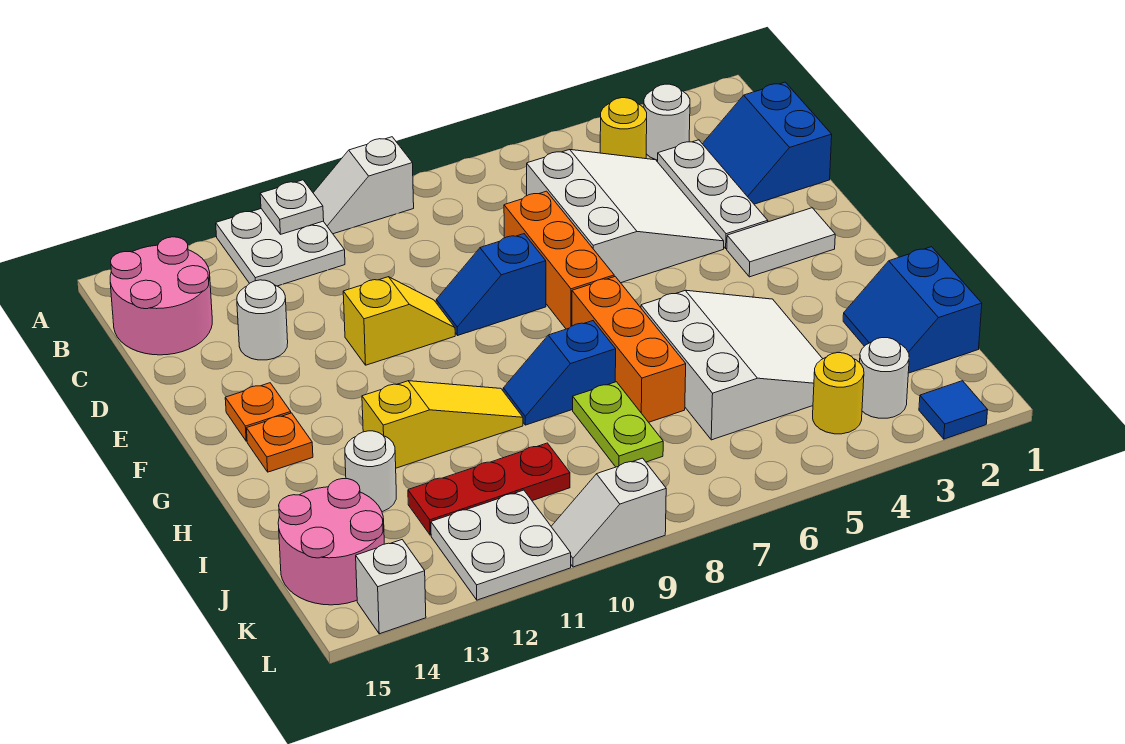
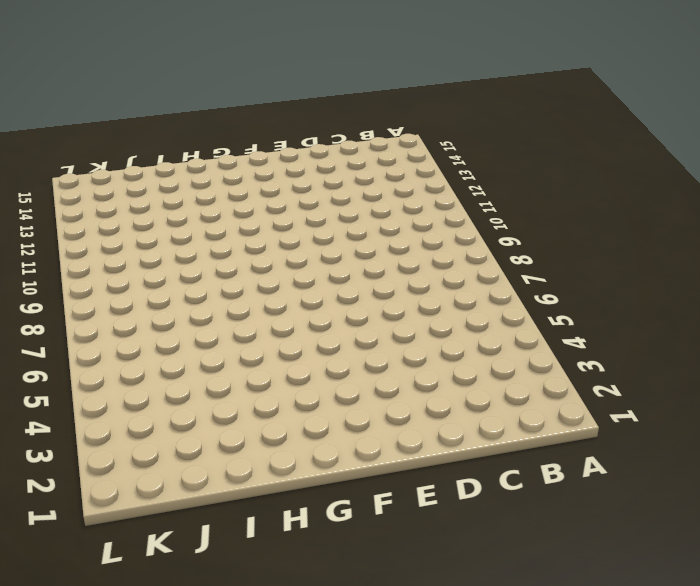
none -> white slope A9:A10 level 1 top 9
none -> white plate A11:B12 level 1
none -> white round brick B3 level 1
none -> yellow round brick B4 level 1

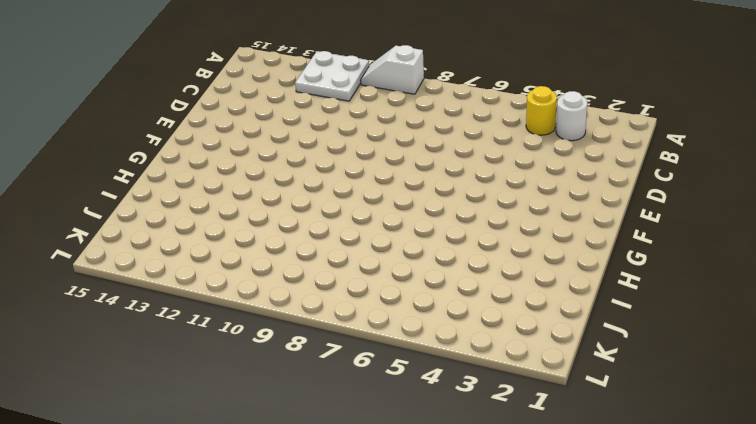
none -> pink round brick B14:C15 level 1
none -> blue slope C1:D2 level 1 top 1
none -> white plate C3:E3 level 1
none -> white slope C4:E6 level 1 top 6

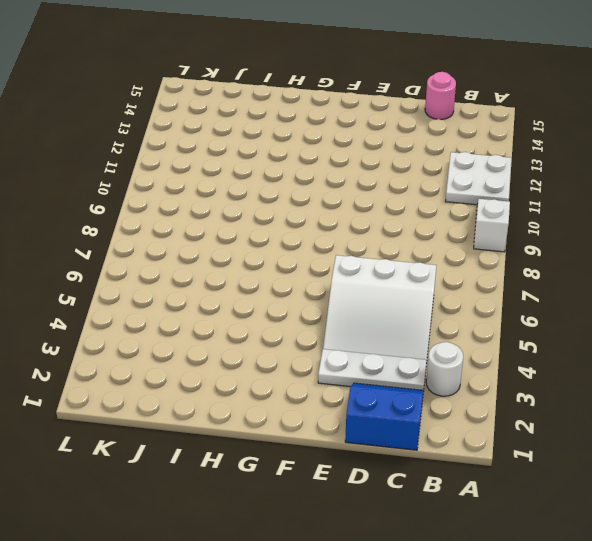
pink round brick C15 level 1 -> pink round brick B14:C15 level 1
none -> yellow round brick B4 level 1
none -> orange brick D7:F7 level 1
none -> white round brick D13 level 1
none -> blue slope E8:E9 level 1 top 8

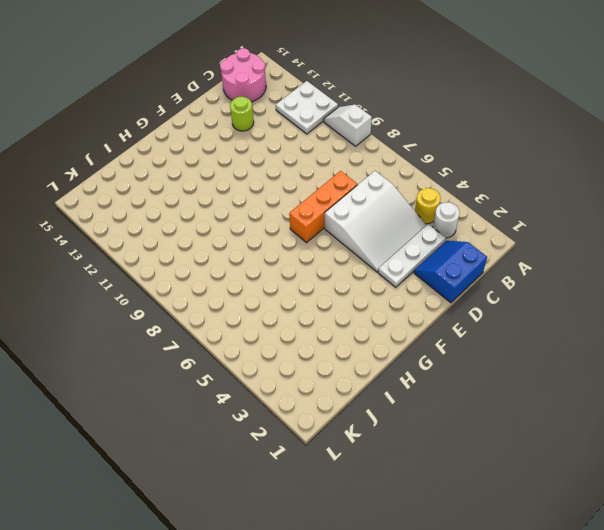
lime round brick D13 level 1 -> white round brick D13 level 1
none -> blue slope E8:E9 level 1 top 8
none -> yellow slope E10:E11 level 1 top 11
none -> white tile F2:F3 level 1
none -> orange plate F14 level 1

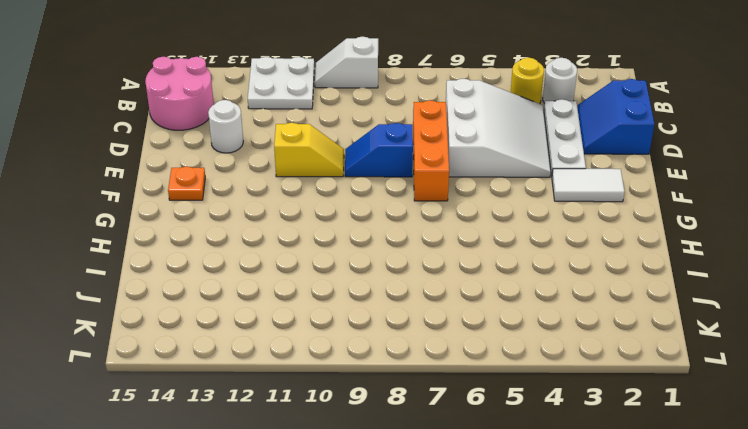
none -> orange brick G7:I7 level 1
none -> orange plate G14 level 1
none -> white slope H4:J6 level 1 top 6
none -> blue slope H8:H9 level 1 top 8

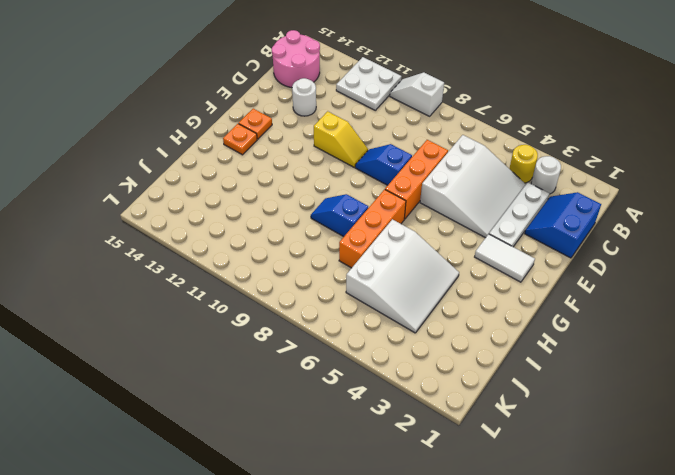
none -> yellow slope H10:H12 level 1 top 12
none -> blue slope I1:J2 level 1 top 1
none -> lime plate I8:J8 level 1
none -> white round brick I13 level 1

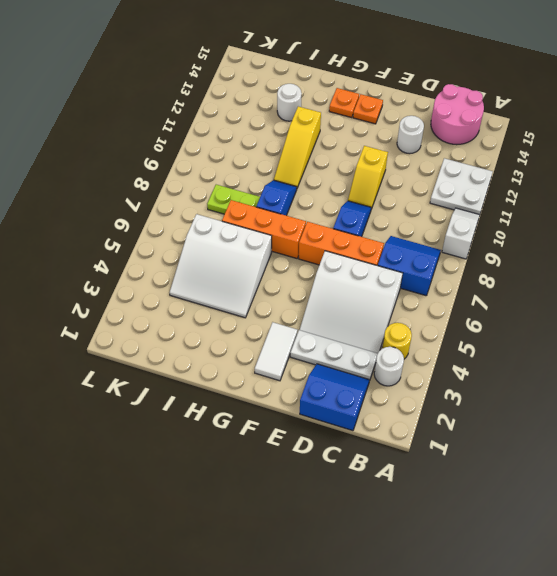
blue slope B7:C8 level 1 top 7 -> blue slope I1:J2 level 1 top 1
none -> red plate J10:J12 level 1
none -> pink round brick J14:K15 level 1
none -> white round brick K3 level 1
none -> yellow round brick K4 level 1

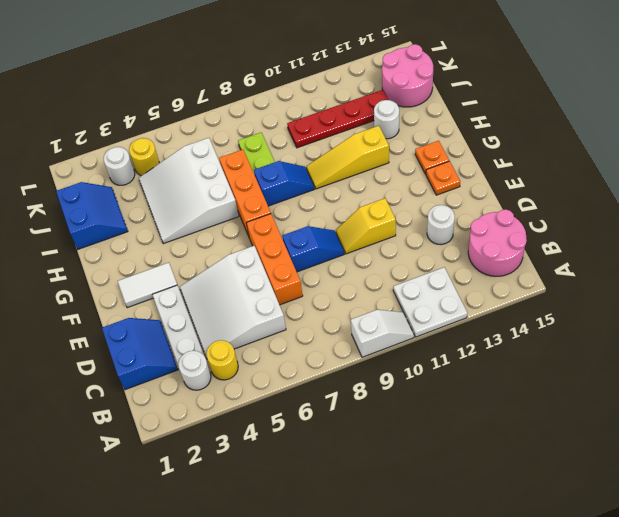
red plate J10:J13 level 1 -> red plate J10:J12 level 1
none -> white plate K11:L12 level 1
none -> blue tile L2 level 1
none -> white slope L9:L10 level 1 top 9
none -> white brick L14 level 1

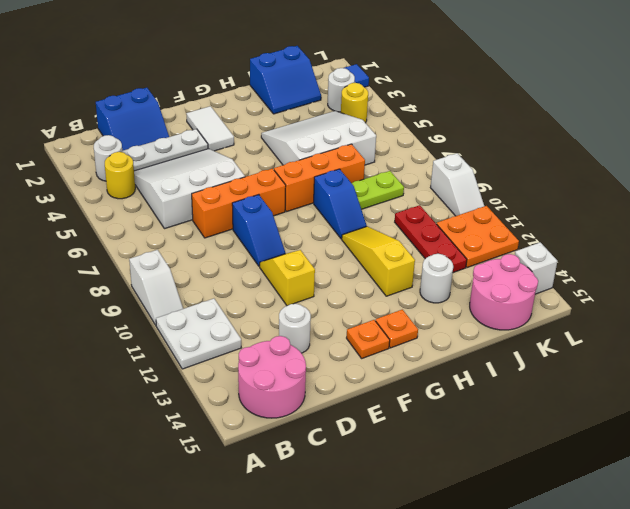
orange plate K11:L12 level 1 -> white plate K11:L12 level 1
none -> white plate A11 level 2

